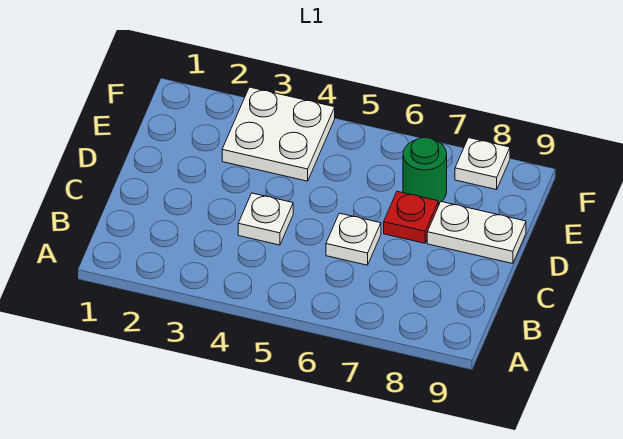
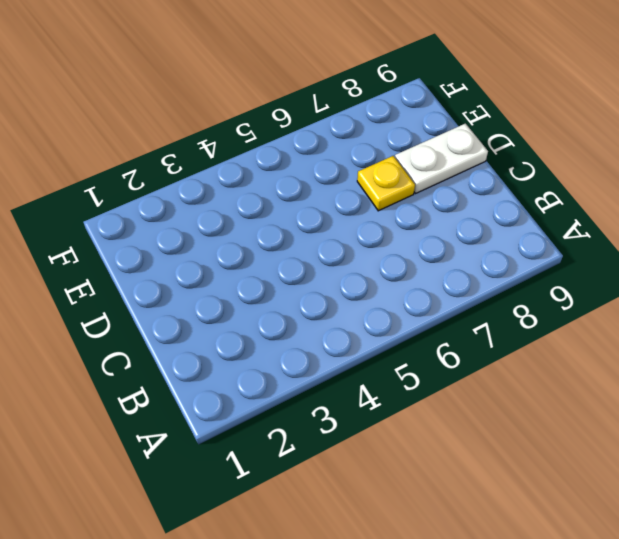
yellow plate D7 level 1 -> red plate D7 level 1
none -> white plate C4 level 1
none -> white plate C6 level 1

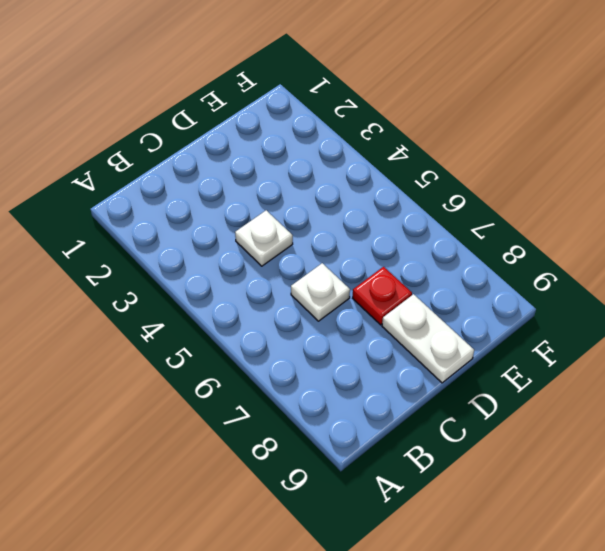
none -> white plate E3:F4 level 1
none -> green round brick E7 level 1

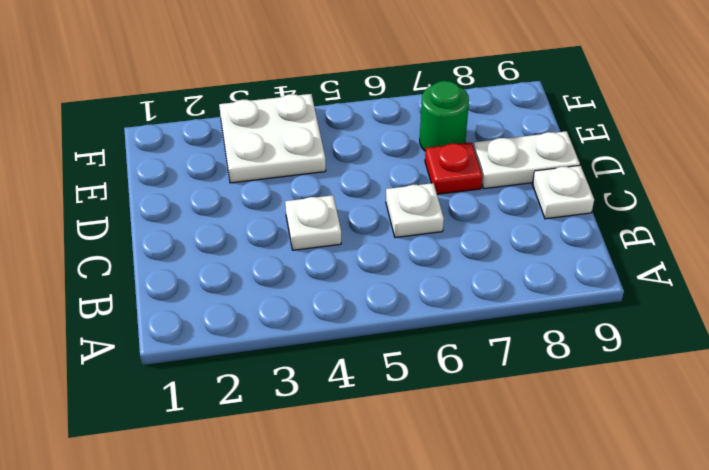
white plate C9 level 1 -> white plate F8 level 1

